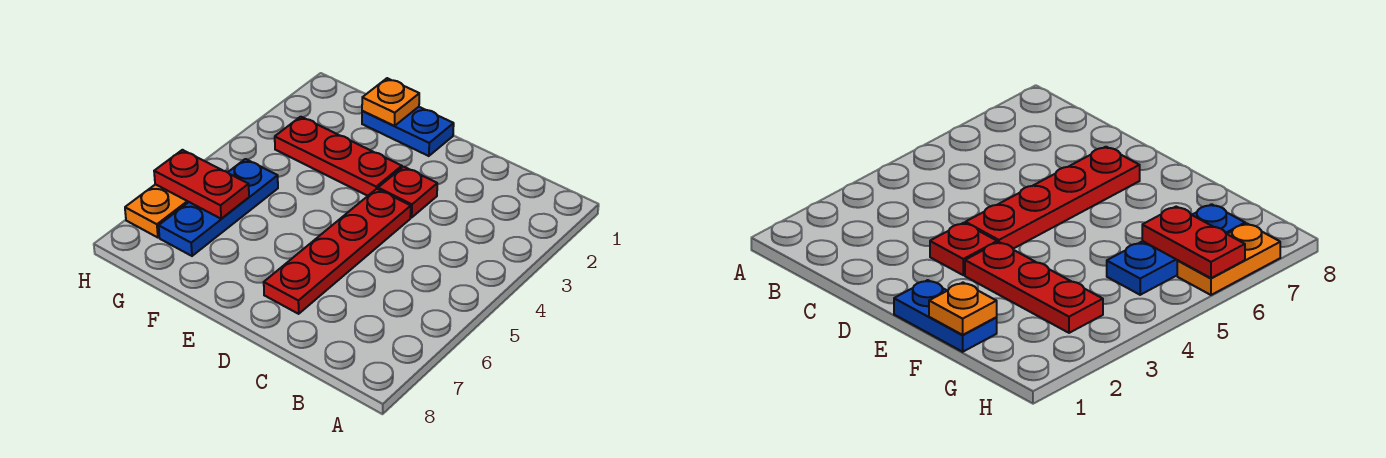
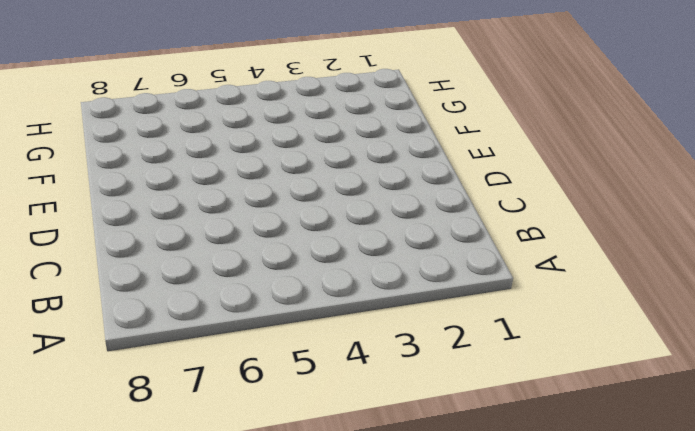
none -> red plate D3 level 1
none -> red plate D4:D7 level 1

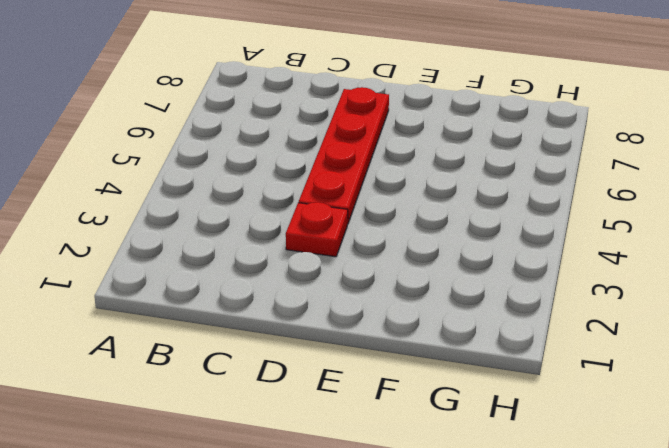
none -> blue plate E1:F1 level 1
none -> red plate E3:G3 level 1

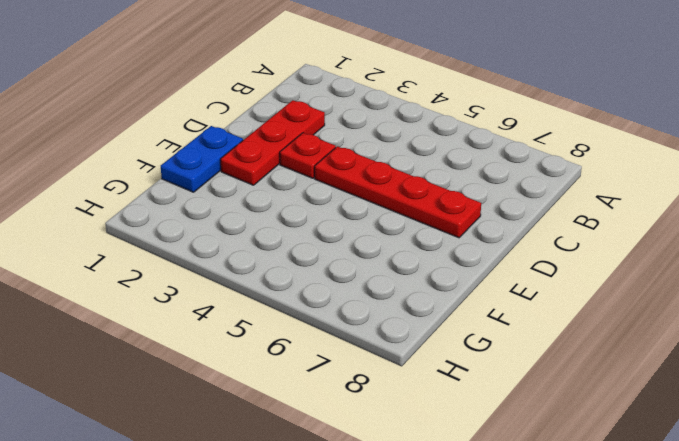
red plate C2:E2 level 1 -> red plate E3:G3 level 1
none -> blue plate G5:G7 level 1
none -> orange plate H6:H7 level 1

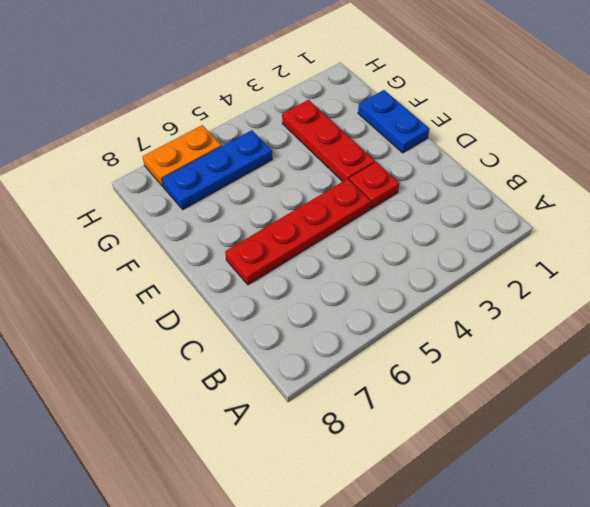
none -> orange plate F1 level 2
none -> red plate G6:H6 level 2

